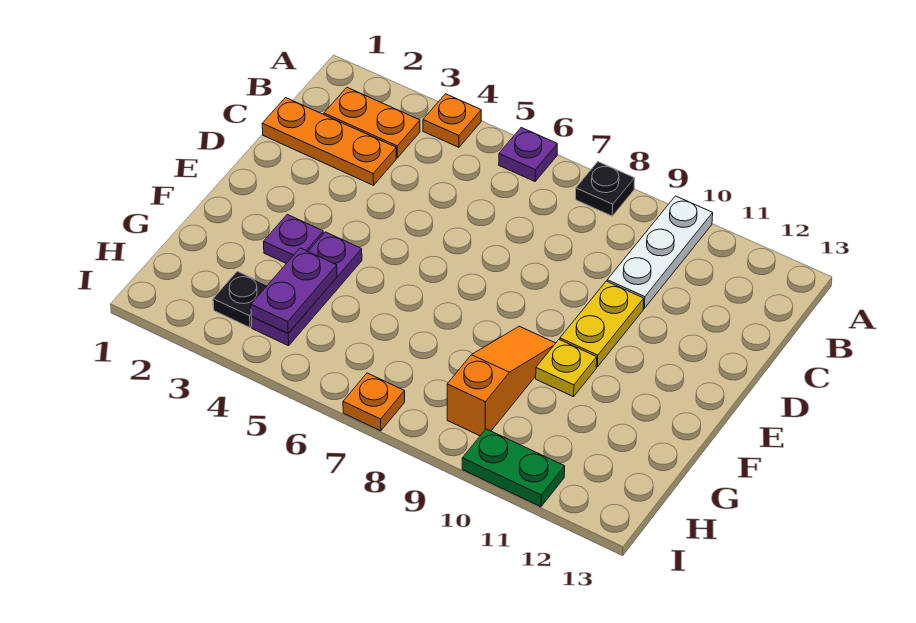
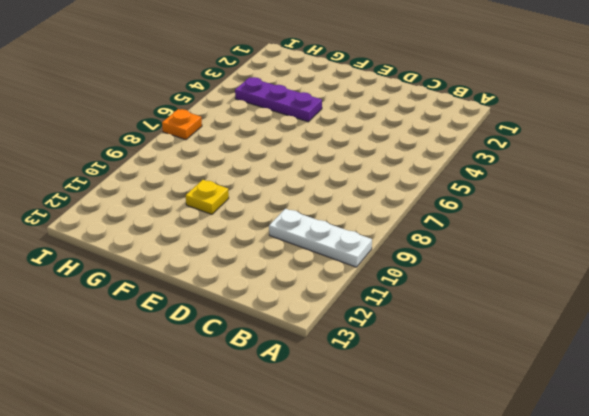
none -> orange plate A4 level 1
none -> purple plate A6 level 1
none -> black plate A8 level 1

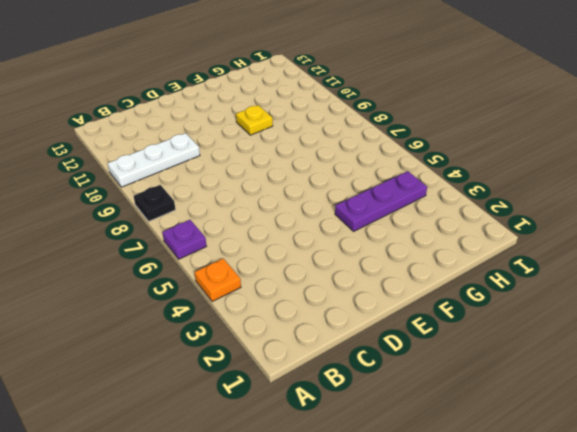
none -> orange plate B2:B3 level 1
none -> orange plate C1:C3 level 1
none -> yellow plate D10:E10 level 1

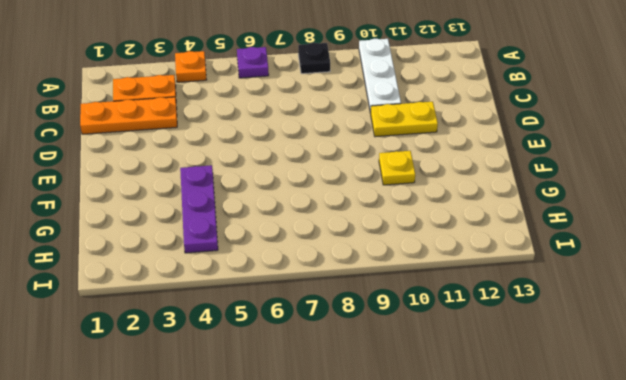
yellow plate D10:D11 level 1 -> yellow plate D10:E10 level 1
none -> purple plate F3 level 1
none -> orange slope F9:H9 level 1 top H
none -> black plate H3 level 1

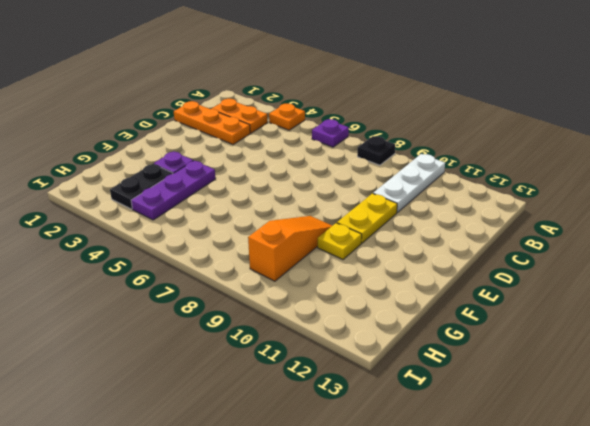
black plate G3:H3 level 1 -> black plate H3 level 1
none -> orange plate I7 level 1
none -> green plate I10:I11 level 1
none -> purple plate G4:H4 level 2

